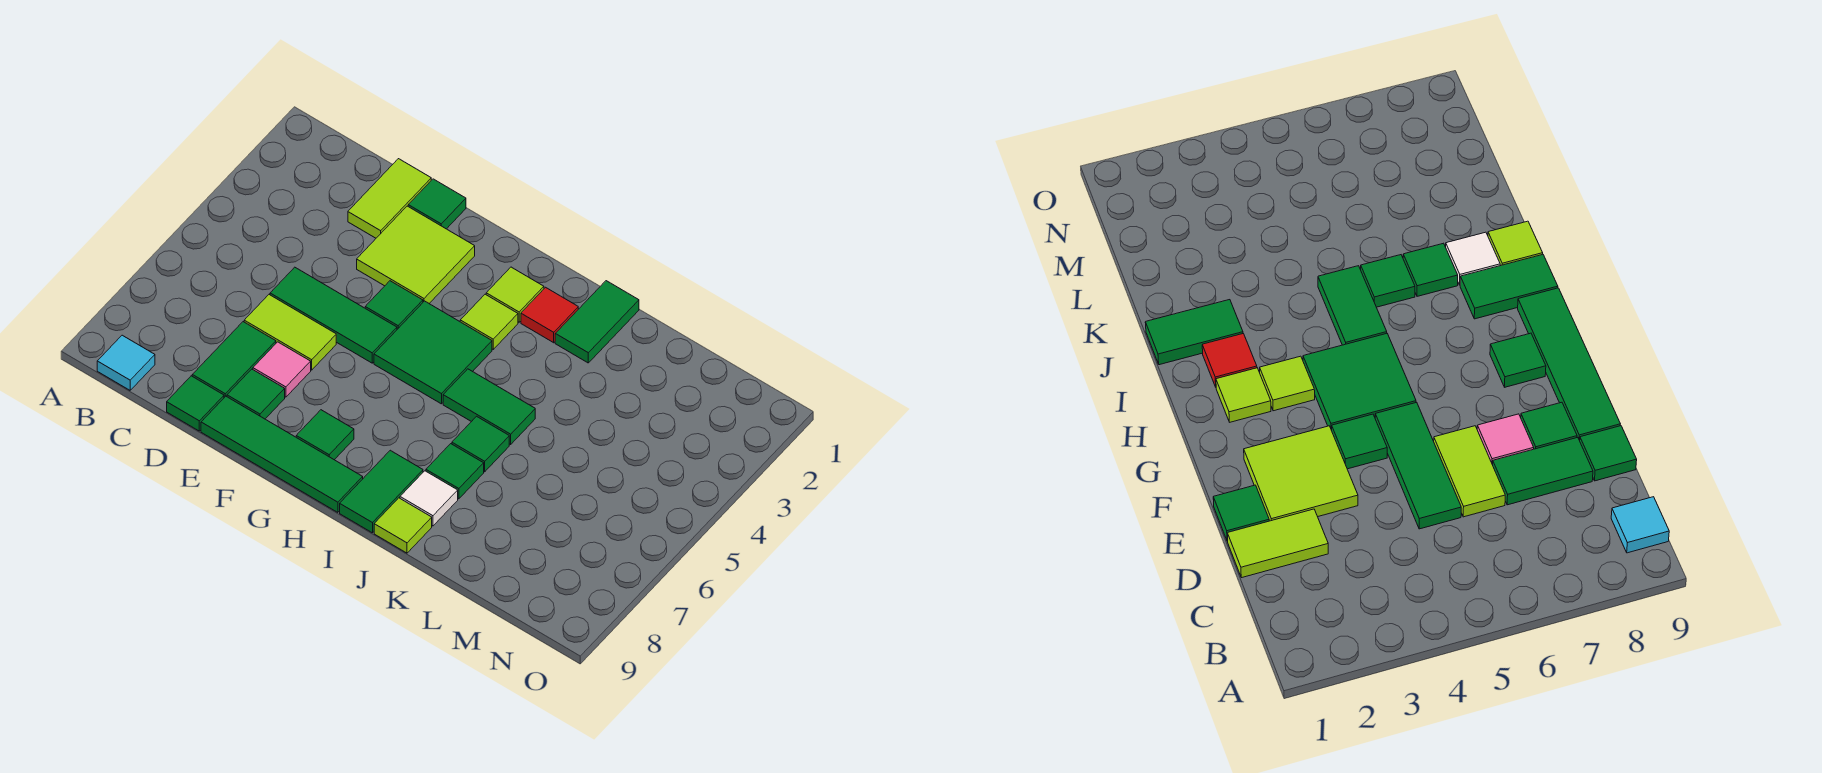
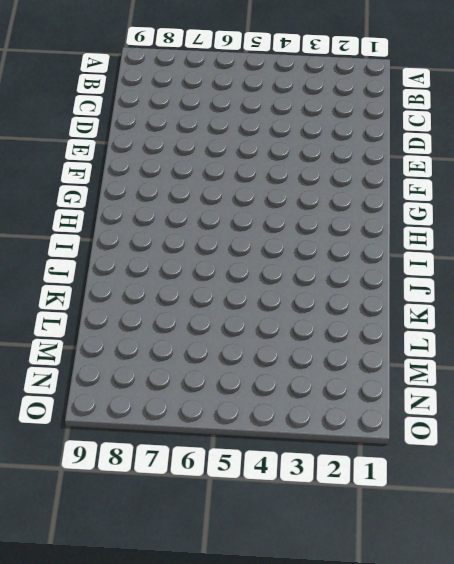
none -> cyan tile B9 level 1
none -> lime tile D1:D2 level 1
none -> green tile D5:F5 level 1

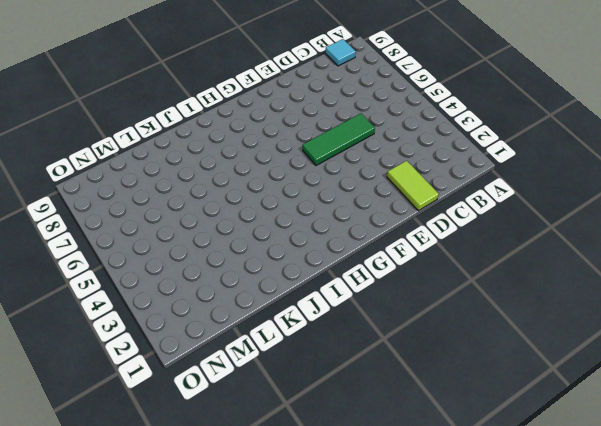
none -> lime tile D6:E6 level 1
none -> green tile D7:D8 level 1
none -> green tile D9 level 1

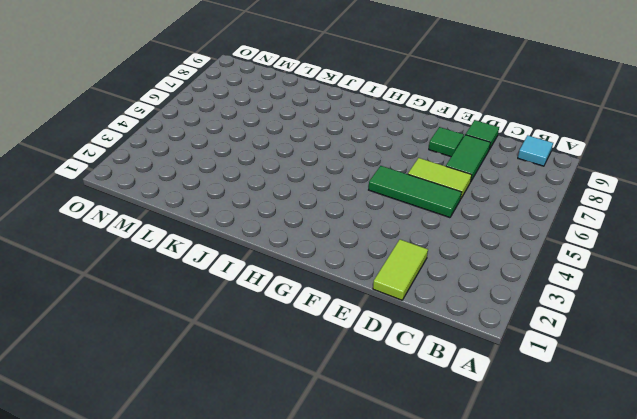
none -> green tile E1 level 1
none -> lime tile E2:F3 level 1
none -> pink tile E7 level 1

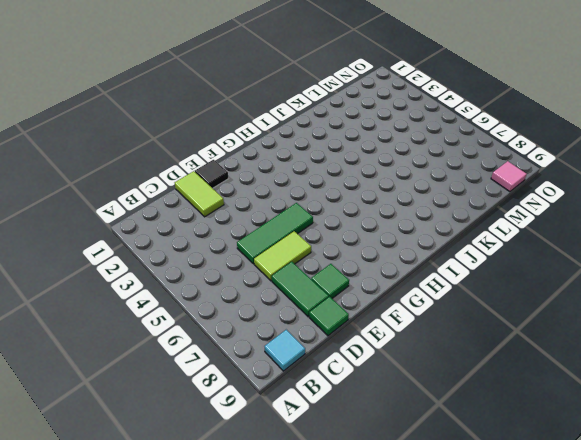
black tile E1 level 1 -> green tile E1 level 1
pink tile N9 level 1 -> pink tile E7 level 1
none -> lime tile E2:F3 level 1
none -> green tile E9:H9 level 1
none -> green tile F4 level 1

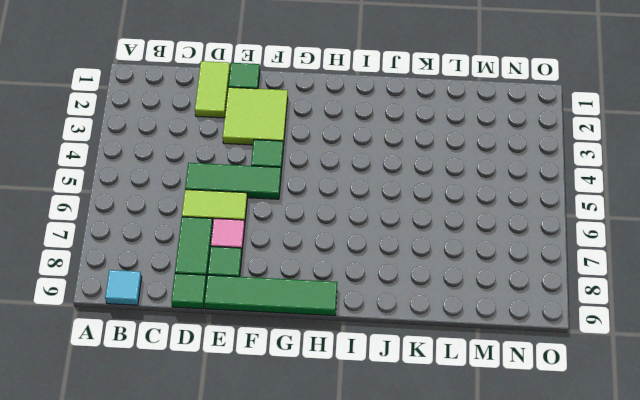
none -> green tile G4:H5 level 1
none -> green tile G8 level 1
none -> lime tile H2 level 1

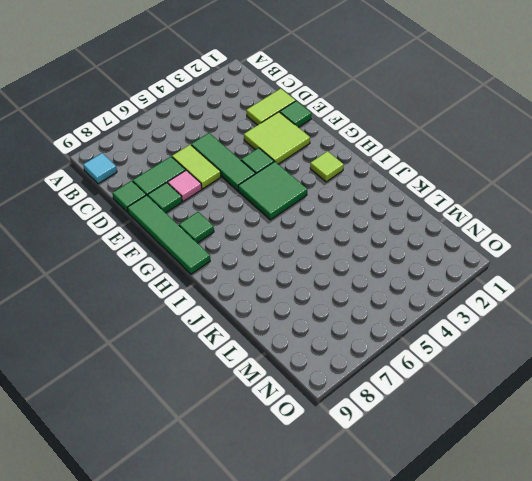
none -> lime tile H3 level 1
none -> red tile I2 level 1
none -> green tile I5:J5 level 1

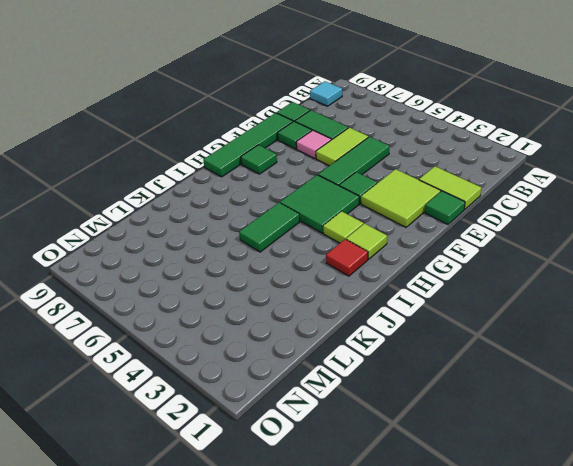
none -> green tile I8:I9 level 1
none -> green tile J1:J2 level 1
none -> green tile J6 level 1

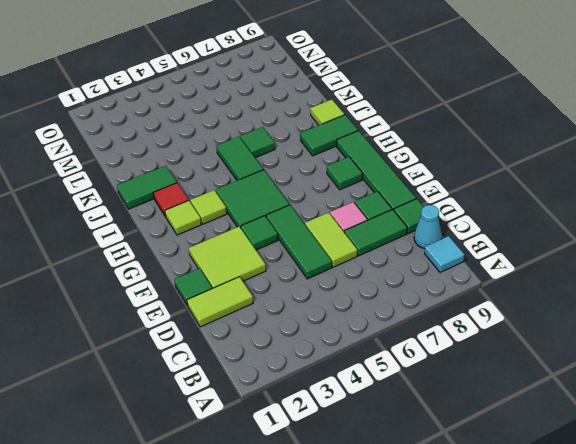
cyan cone C9 level 1 -> none
none -> green tile J7 level 1
none -> white tile J8 level 1

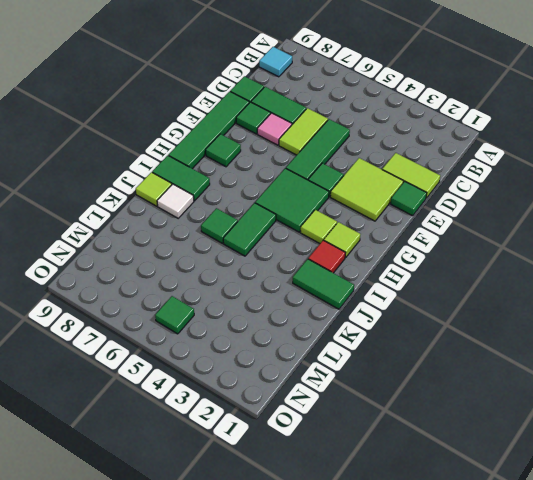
green tile N5 level 1 -> green tile J7 level 1

